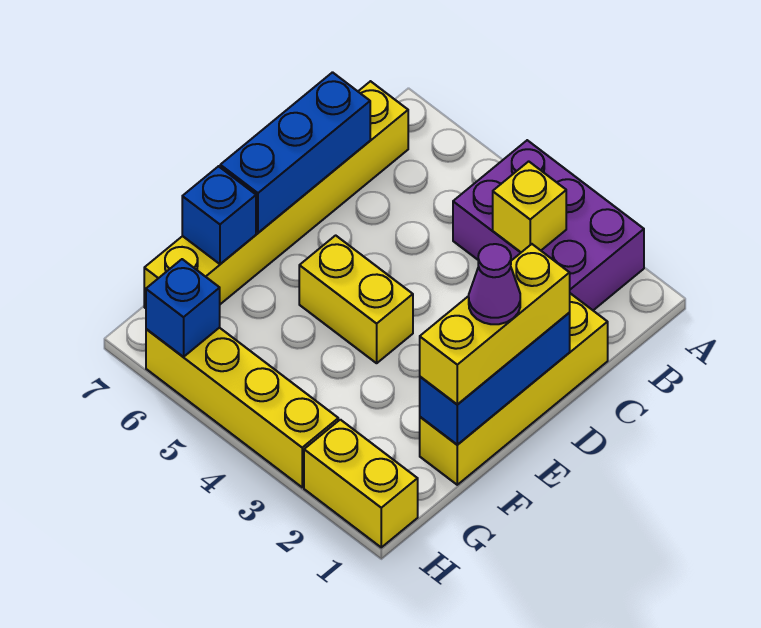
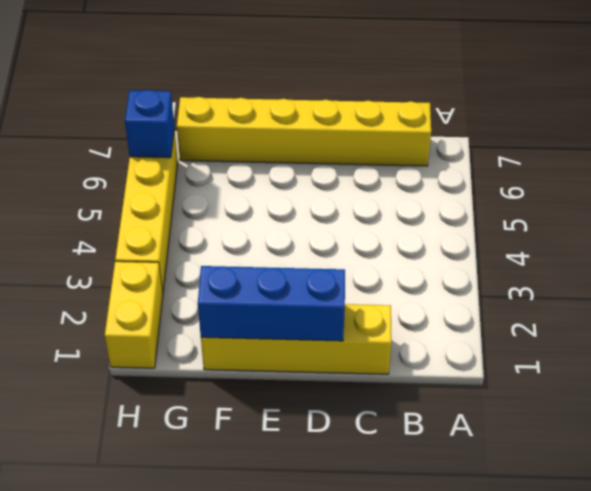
none -> purple brick A2:B4 level 1
none -> yellow brick E4:E5 level 1
none -> yellow brick B3 level 2

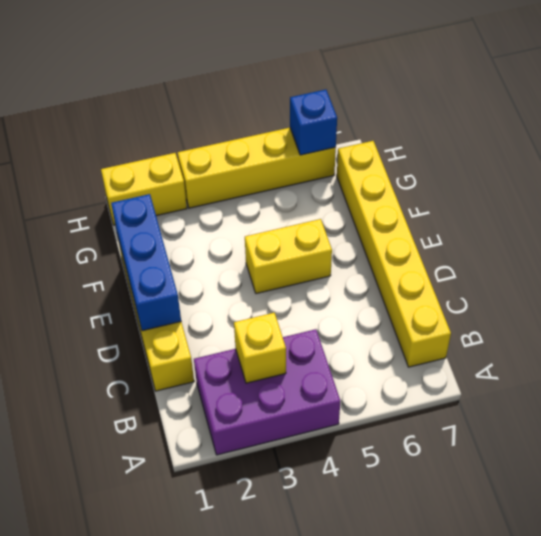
none -> blue brick C7:E7 level 2
none -> blue brick F7 level 2
none -> yellow brick D1:F1 level 3

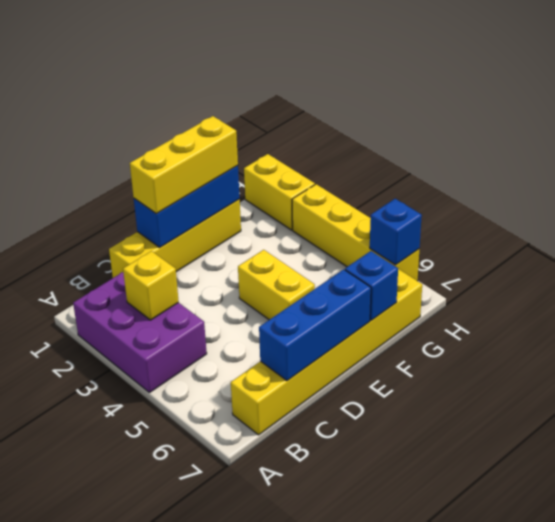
none -> purple cone E1 level 4

